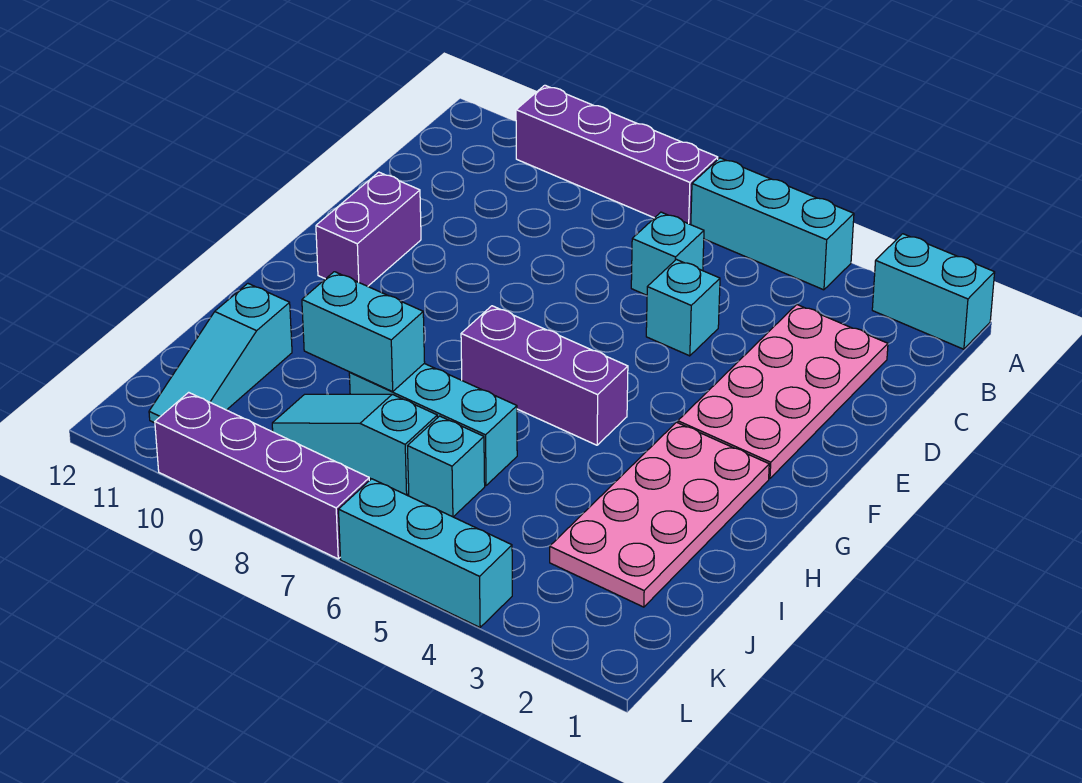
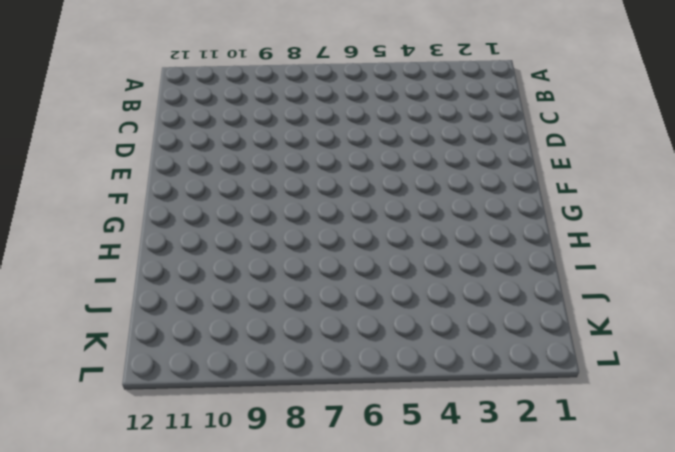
none -> cyan brick A1:A2 level 1
none -> cyan brick A4:A6 level 1
none -> purple brick A7:A10 level 1

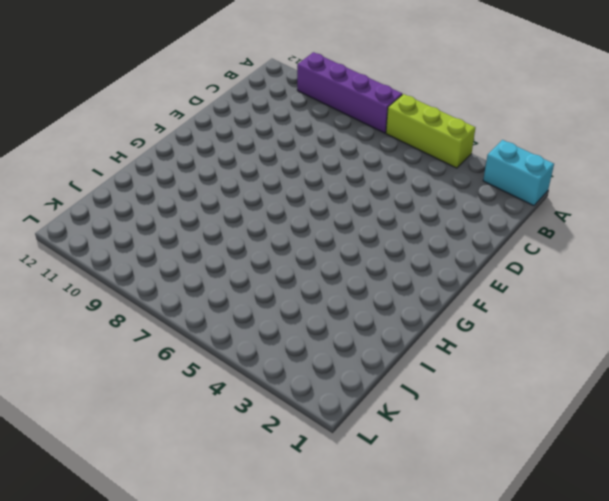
lime brick A4:A6 level 1 -> cyan brick A4:A6 level 1
none -> pink plate C2:F3 level 1
none -> cyan brick C6 level 1
none -> cyan brick D5 level 1

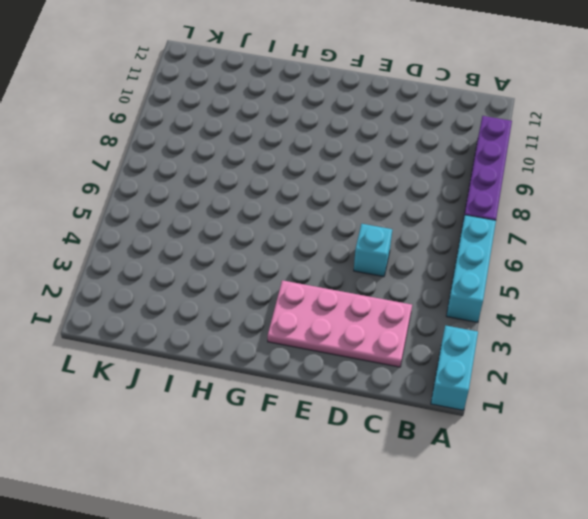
none -> cyan brick C6 level 1
none -> purple brick E11:F11 level 1
none -> pink plate G2:J3 level 1

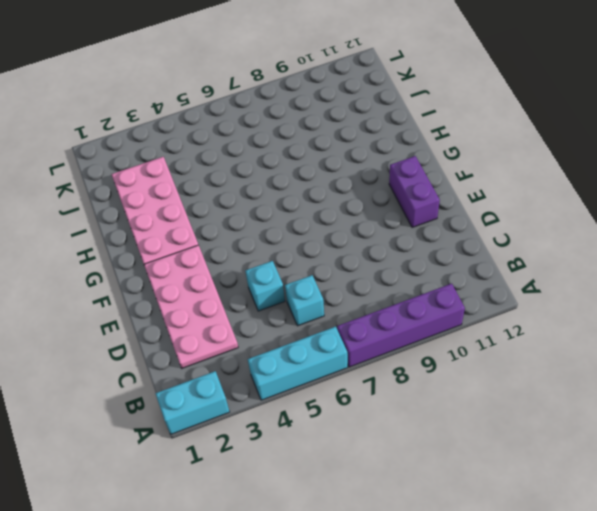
none -> purple brick G5:G7 level 1
none -> cyan brick I6:I8 level 1
none -> cyan slope I11:K11 level 1 top I

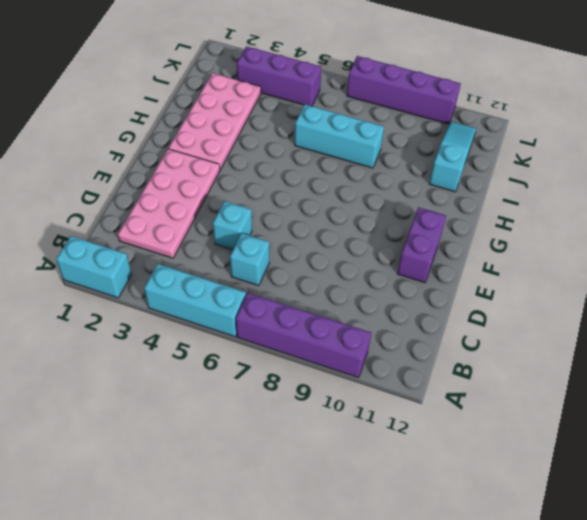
purple brick K3:K5 level 1 -> purple brick G5:G7 level 1
none -> cyan brick J6 level 1
none -> cyan slope J7:J9 level 1 top 7
none -> cyan brick L4:L6 level 1

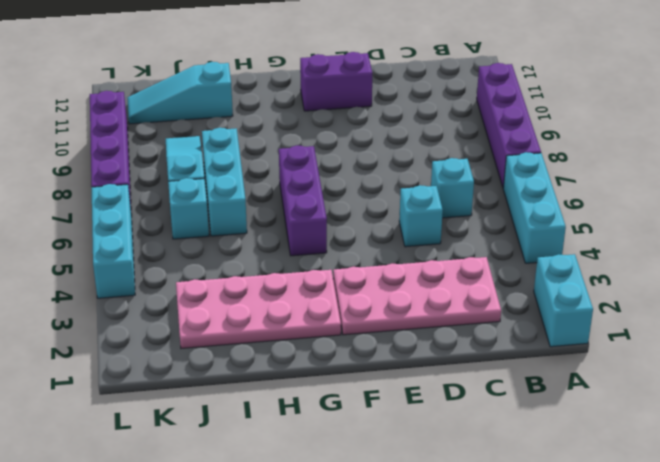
none -> cyan brick I8:I9 level 2

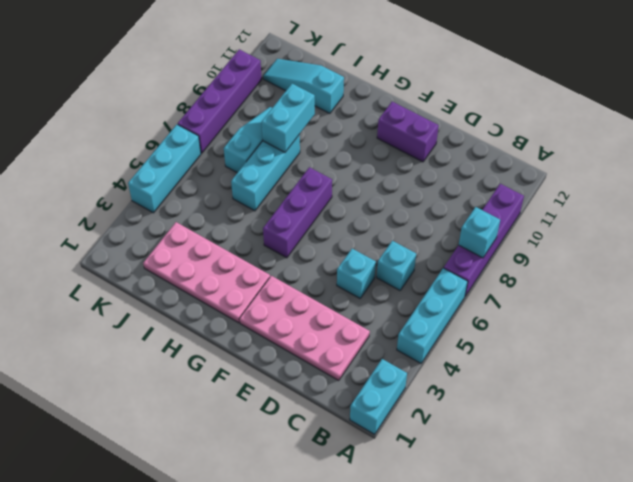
cyan brick A8 level 2 -> cyan brick J6 level 1

